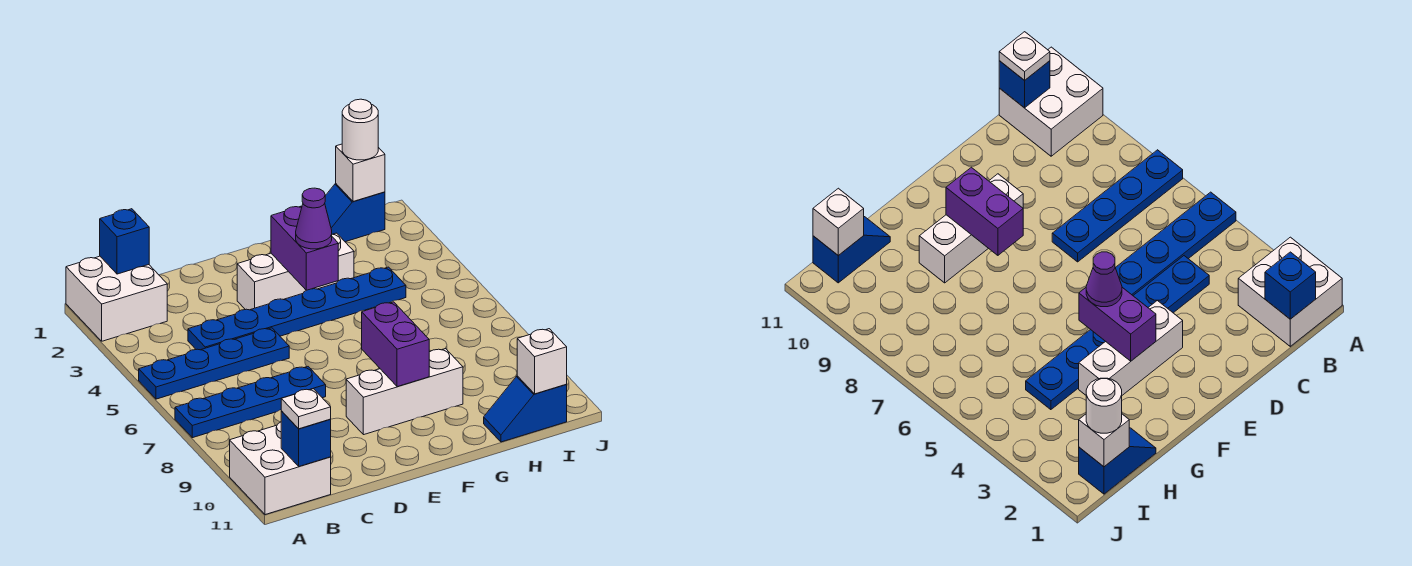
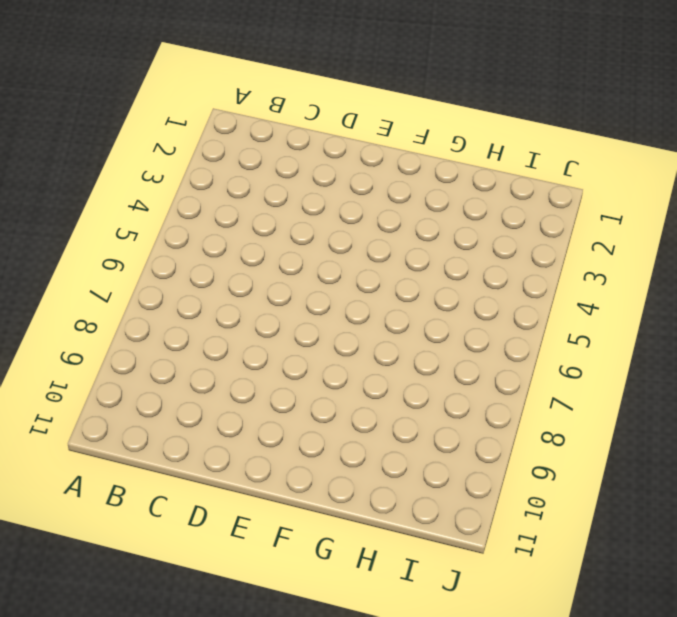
none -> white brick A1:B2 level 1
none -> blue plate A5:D5 level 1
none -> blue plate A7:D7 level 1

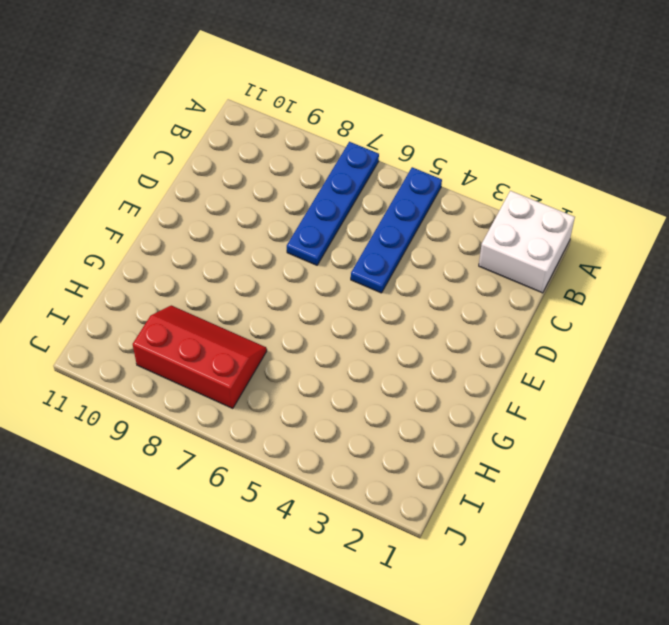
red slope H7:I9 level 1 top I -> none
none -> white brick A10:B11 level 1
none -> blue plate C4:H4 level 1
none -> white brick E3:G3 level 1

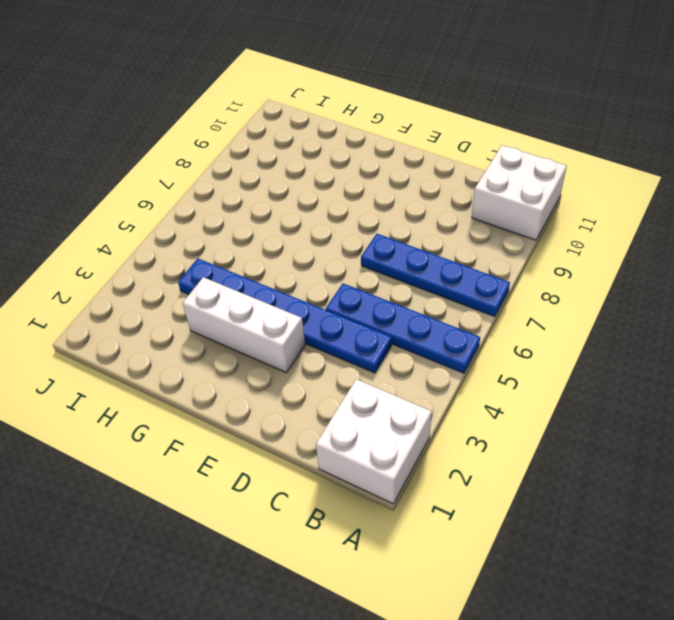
none -> white brick E9:G9 level 1
none -> blue slope H1:I1 level 1 top I
none -> blue slope H11:I11 level 1 top I

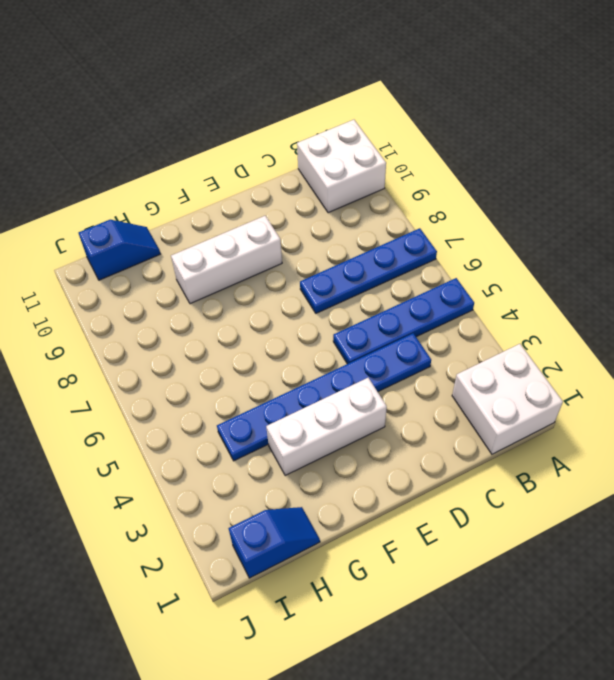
none -> blue brick B1 level 2
none -> blue brick B11 level 2
none -> purple brick F3:F4 level 2

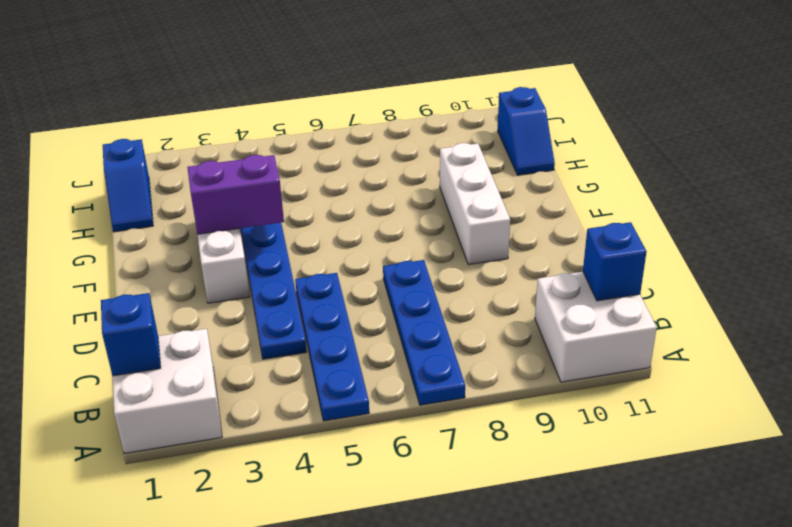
none -> purple brick F8:F9 level 2
none -> white brick I1 level 2
none -> white brick I11 level 2

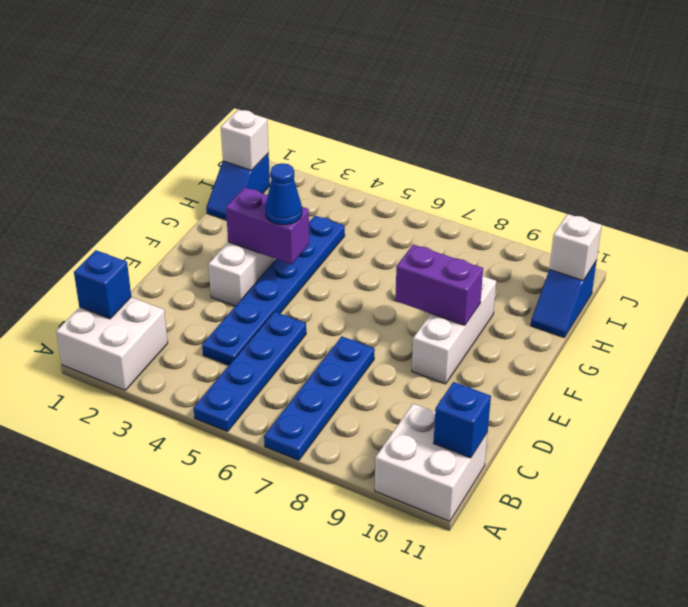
blue cone F4 level 3 -> purple cone F4 level 3
none -> white plate B11 level 3
none -> white round brick I1 level 3

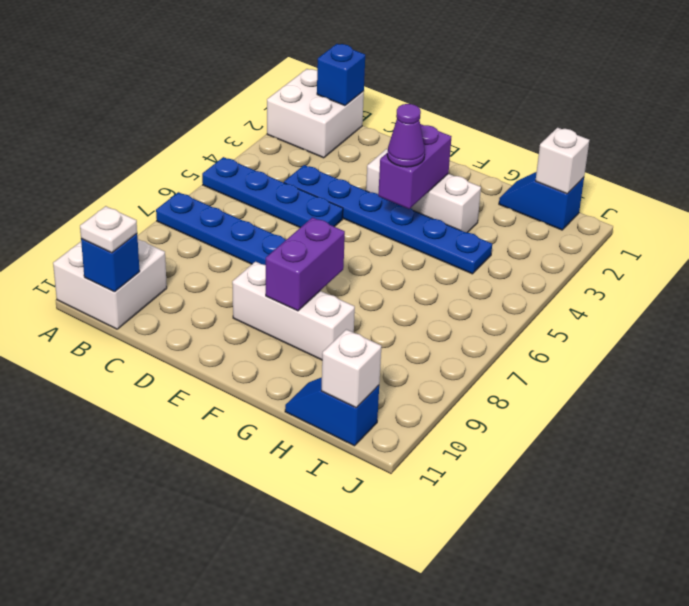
none -> white round brick I1 level 3

